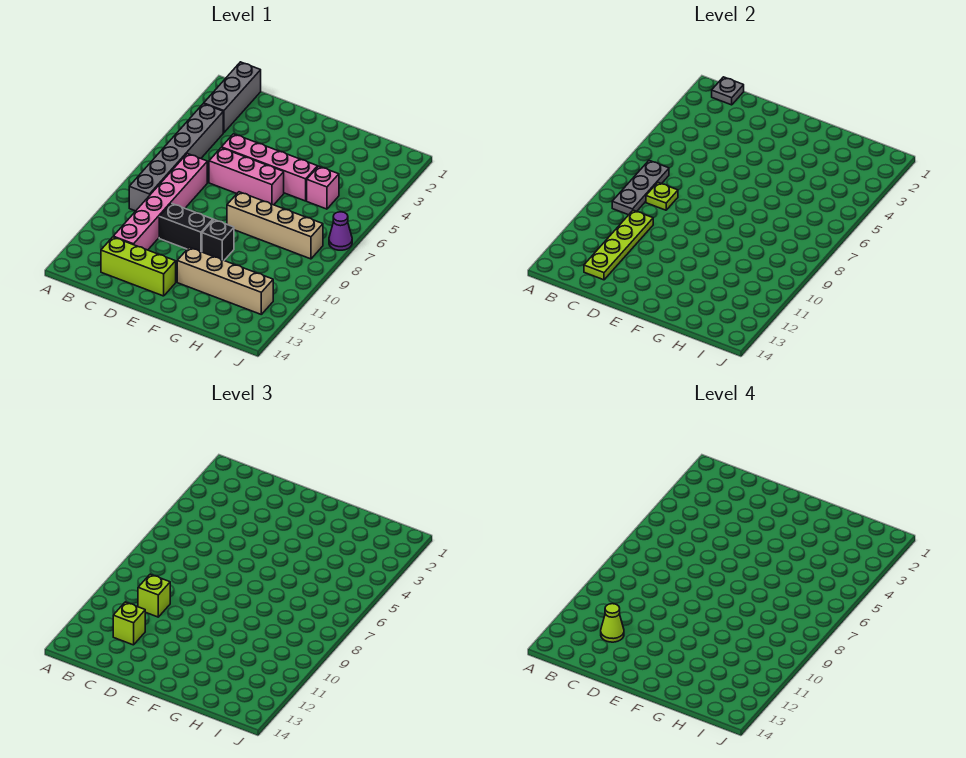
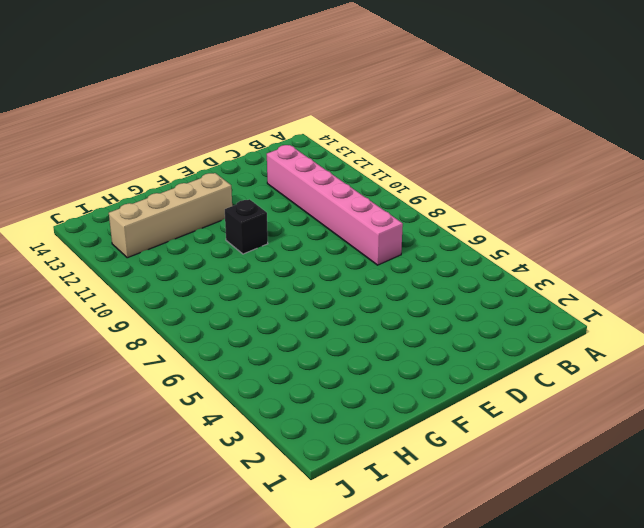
none -> grey brick B1:B3 level 1
none -> grey brick B4:B9 level 1
none -> lime brick C13:E13 level 1

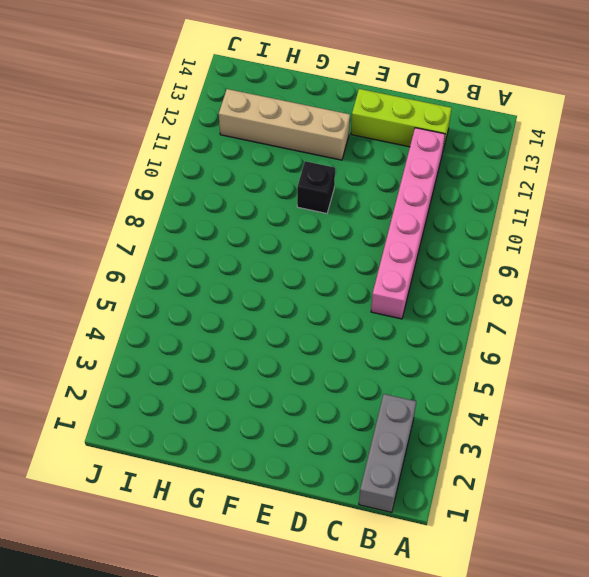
none -> grey brick B4:B9 level 1
none -> pink brick D5:G5 level 1
none -> pink brick D6:F6 level 1

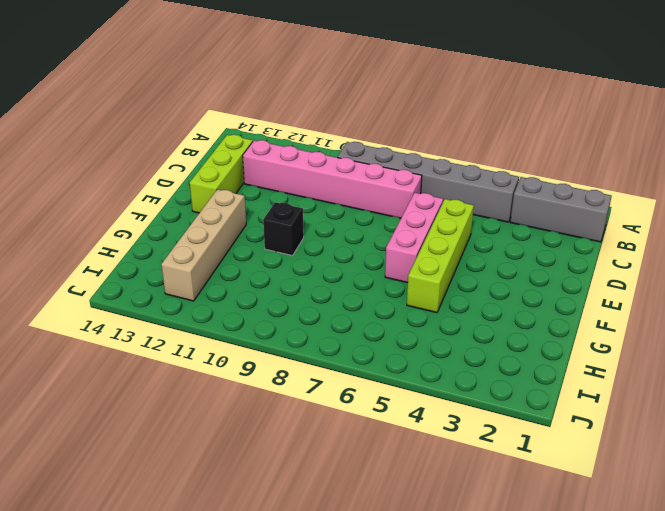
lime brick D5:G5 level 1 -> pink brick D5:G5 level 1
none -> black brick D10:E10 level 1
none -> tan brick F8:I8 level 1
none -> pink brick H5 level 1

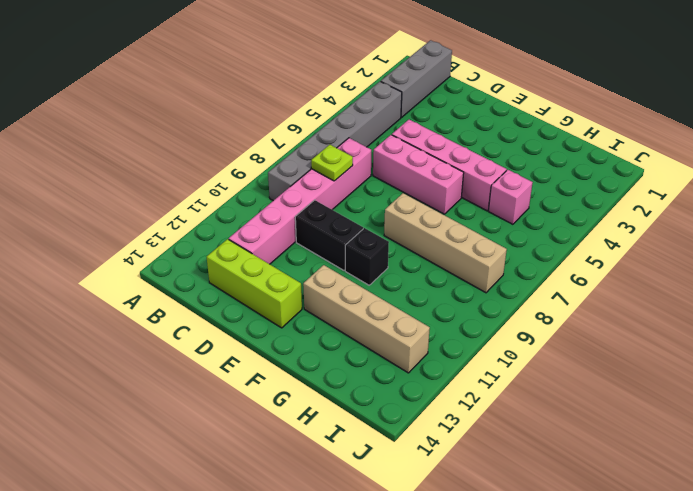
none -> purple cone J7 level 1
none -> grey plate B1 level 2
none -> grey plate B7:B9 level 2

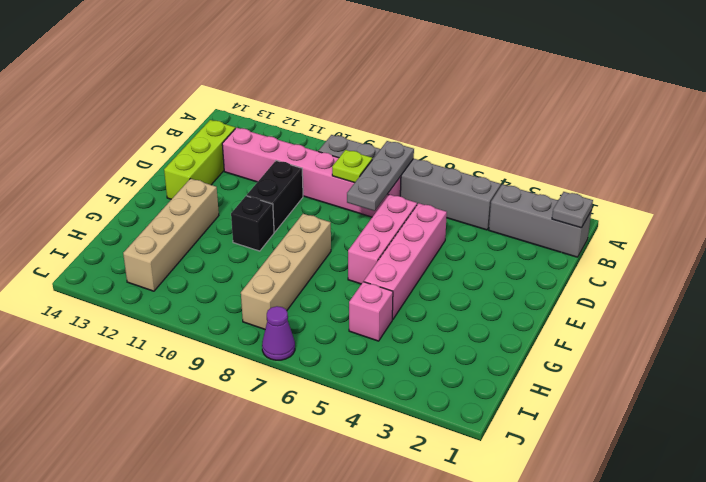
grey plate B7:D7 level 2 -> grey plate B7:B9 level 2
none -> lime plate C10:C13 level 2
none -> lime brick C10 level 3
none -> lime brick C12 level 3

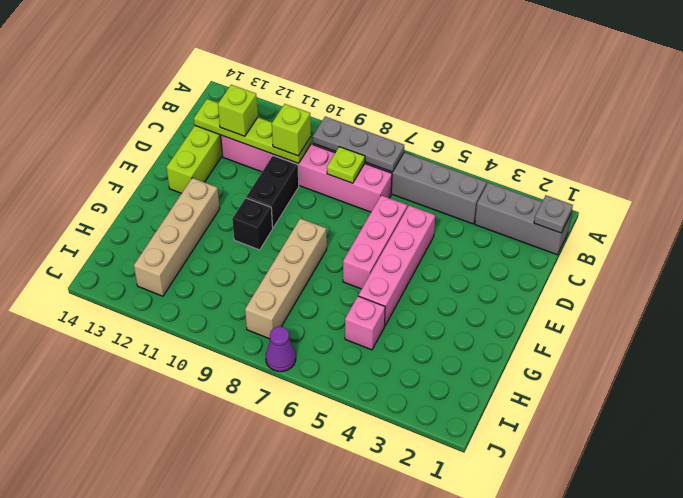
none -> lime cone C12 level 4

